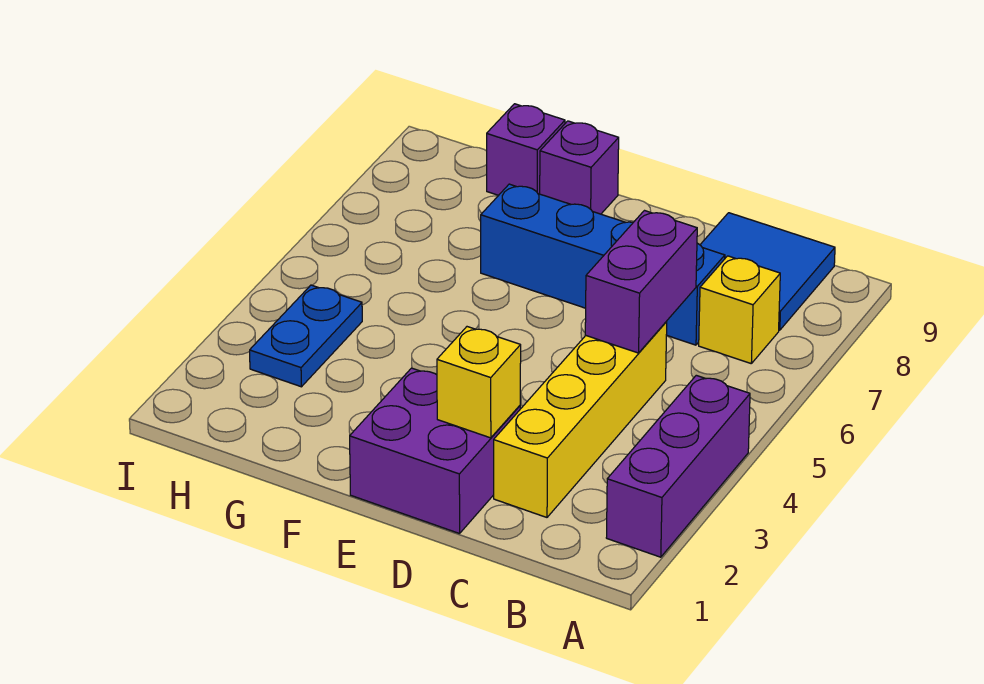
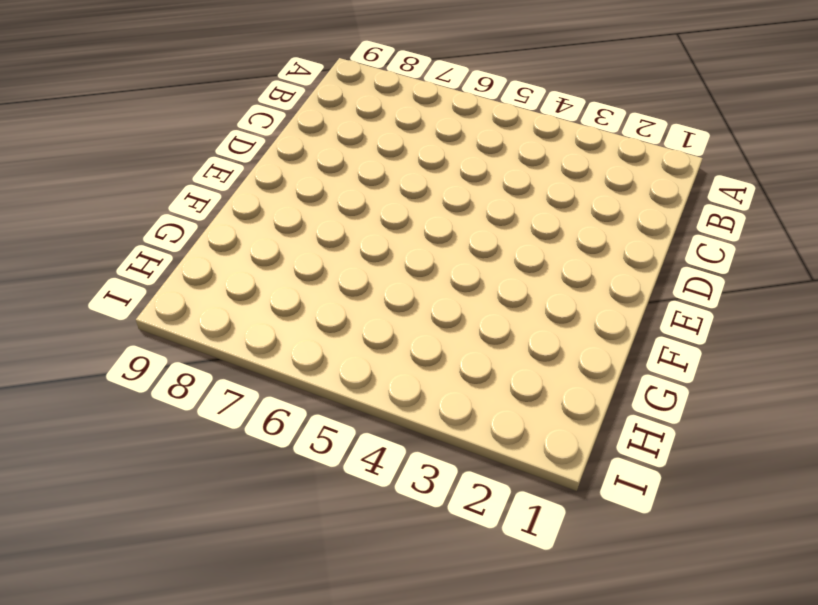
none -> purple brick A2:A4 level 1
none -> yellow brick B7 level 1

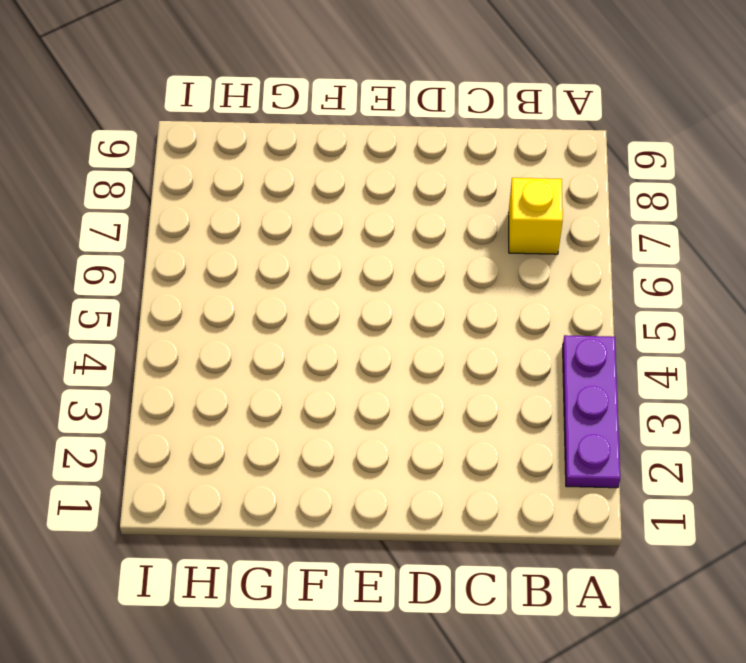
purple plate A2:A4 level 1 -> purple brick A2:A4 level 1
none -> blue tile B8:C9 level 1
none -> yellow brick C2:C5 level 1

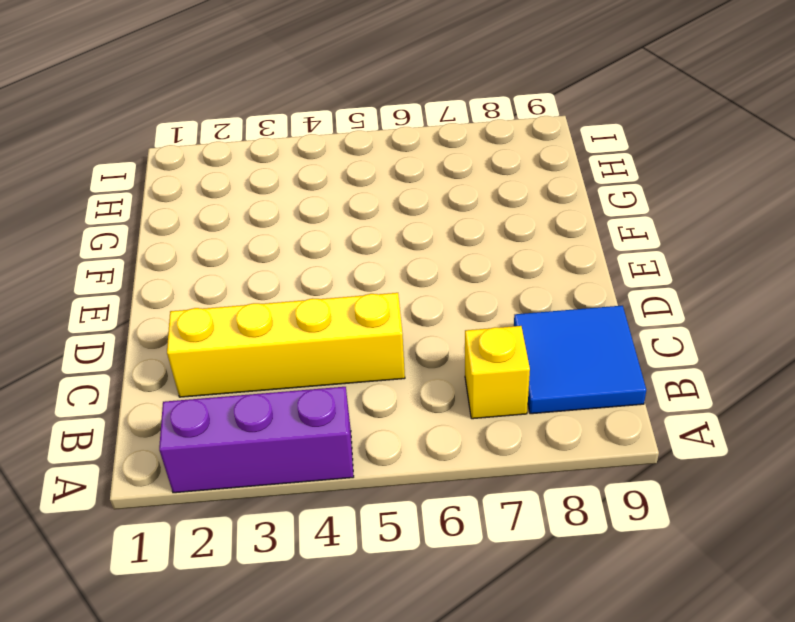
none -> blue brick C7:F7 level 1
none -> purple brick D1:E2 level 1

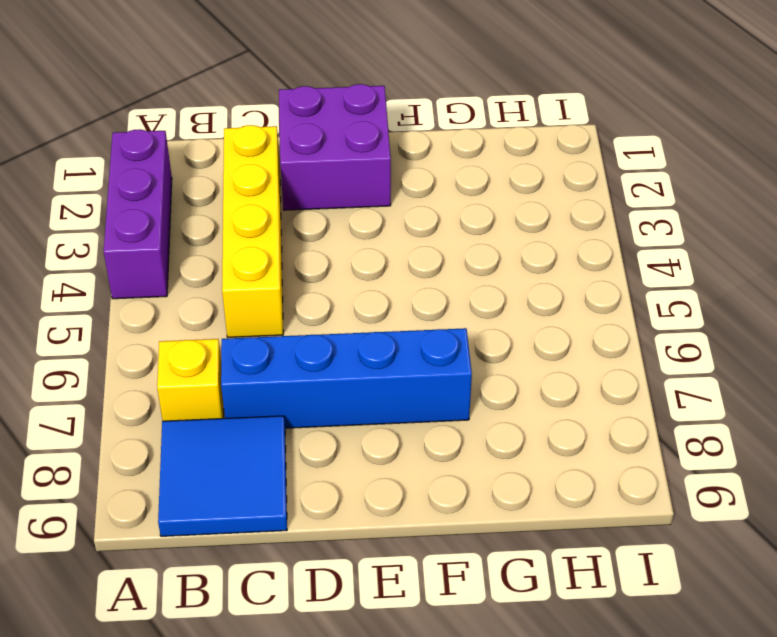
none -> purple brick F9 level 1
none -> purple brick G9 level 1

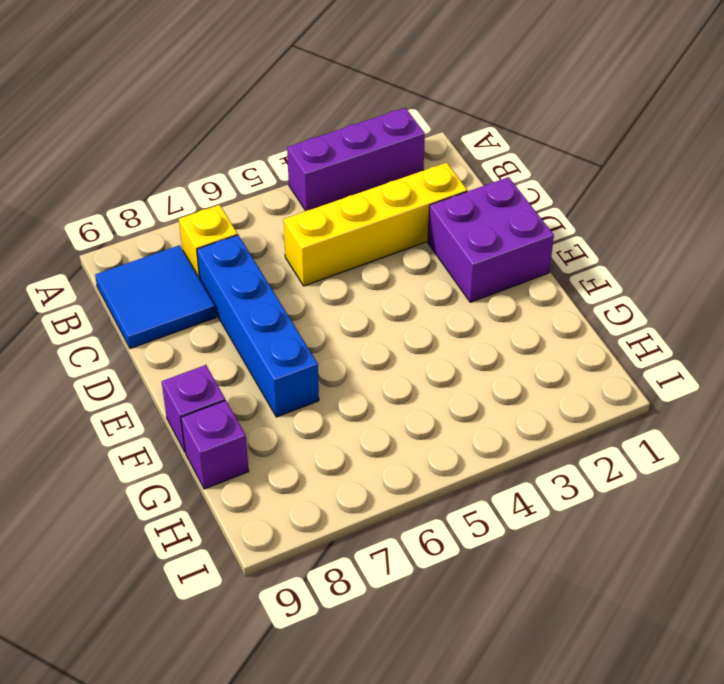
none -> blue plate H3:H4 level 1
none -> purple brick C5:C6 level 2

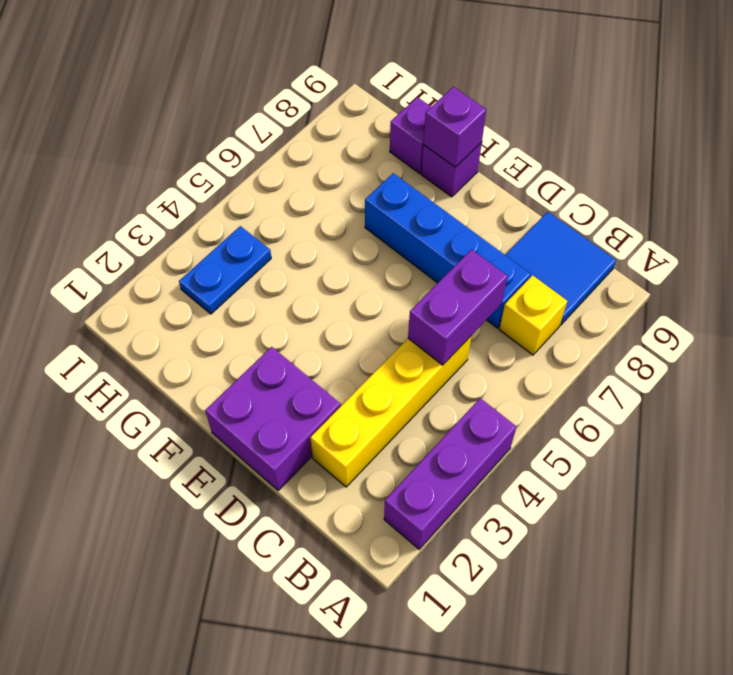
purple brick F9 level 2 -> none
none -> yellow brick D2 level 2

